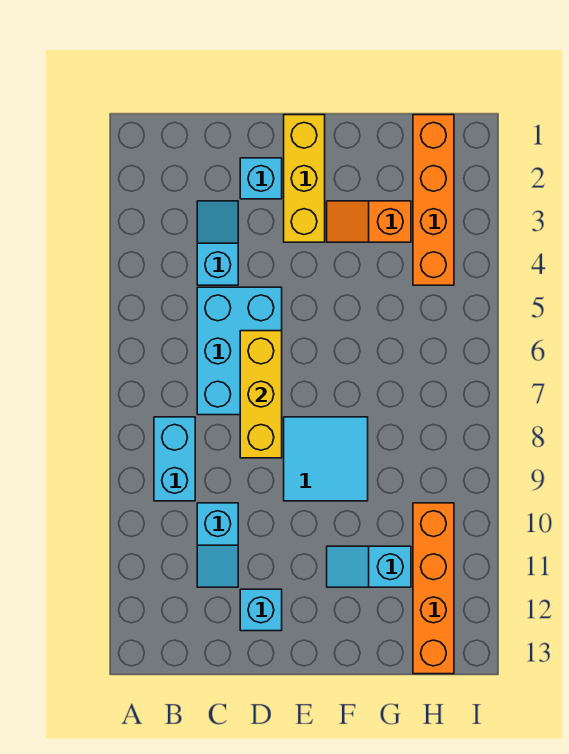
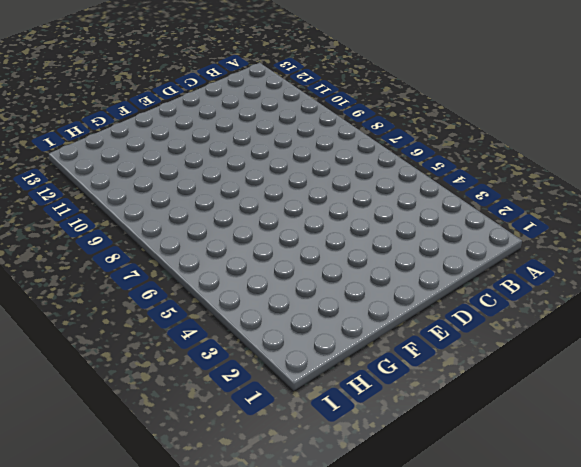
none -> cyan brick B8:B9 level 1
none -> cyan slope C3:C4 level 1 top 4
none -> cyan brick C5:D7 level 1

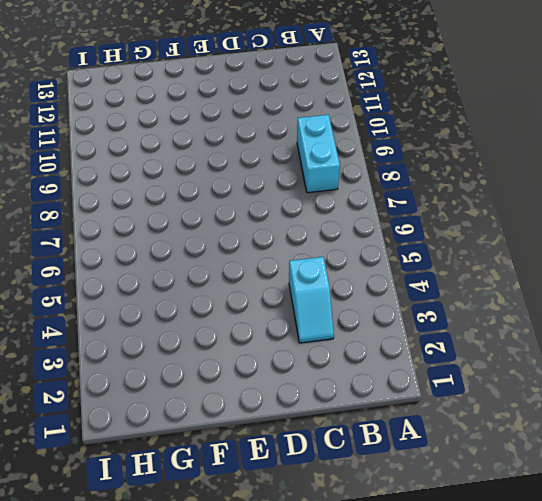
none -> cyan brick C5:D7 level 1
none -> cyan slope C10:C11 level 1 top 10
none -> cyan brick D2 level 1

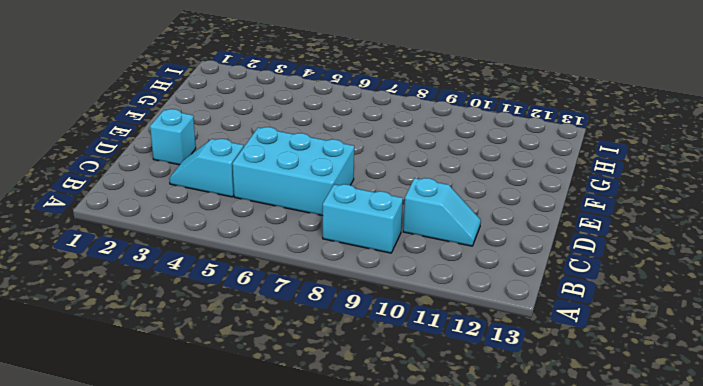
none -> cyan brick D12 level 1
none -> yellow brick E1:E3 level 1
none -> cyan tile E8:F9 level 1

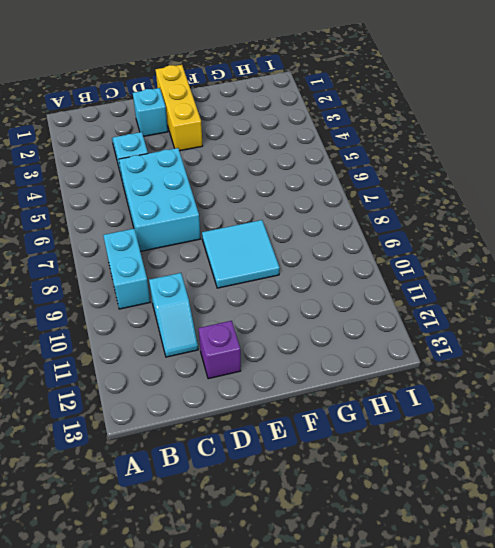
purple brick D12 level 1 -> cyan brick D12 level 1
none -> orange slope F3:G3 level 1 top G
none -> cyan slope F11:G11 level 1 top G
none -> orange brick H1:H4 level 1

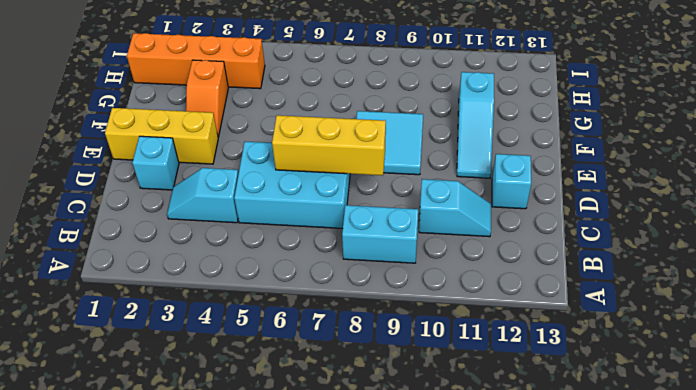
cyan slope E11:G11 level 1 top G -> cyan slope F11:G11 level 1 top G
none -> orange brick H10:H13 level 1

